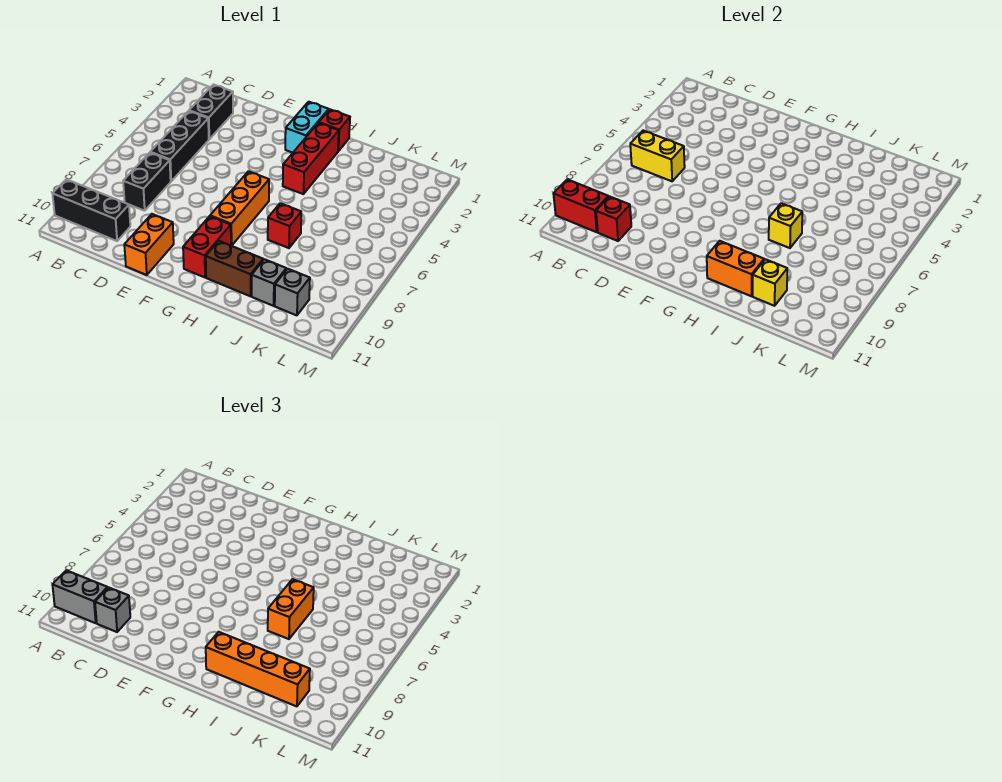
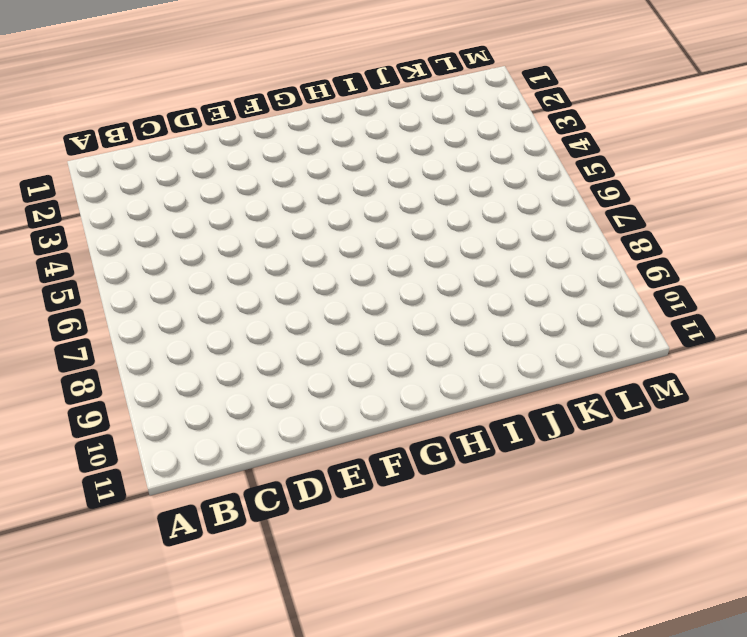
none -> black brick A10:C10 level 1
none -> black brick C2:C3 level 1
none -> black brick C4:C6 level 1

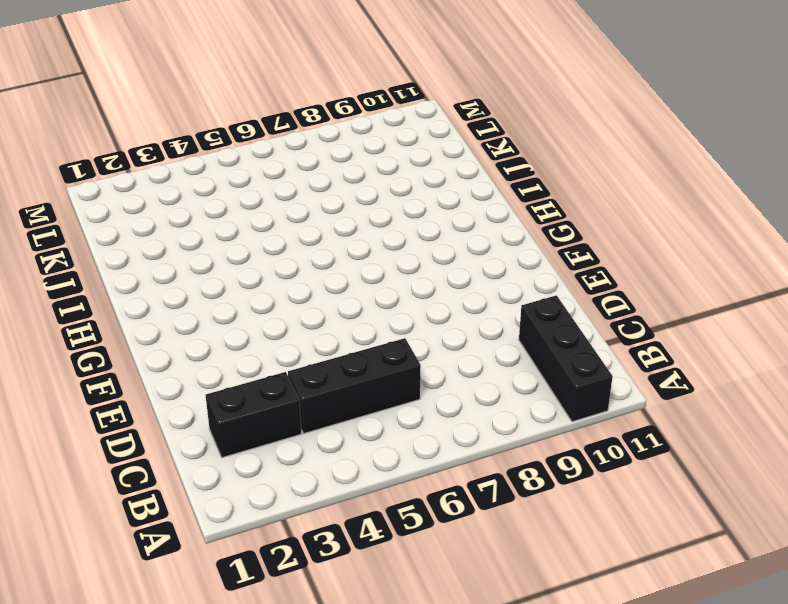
none -> black brick C7:C8 level 1
none -> orange brick E10:E11 level 1
none -> cyan brick G1:G2 level 1

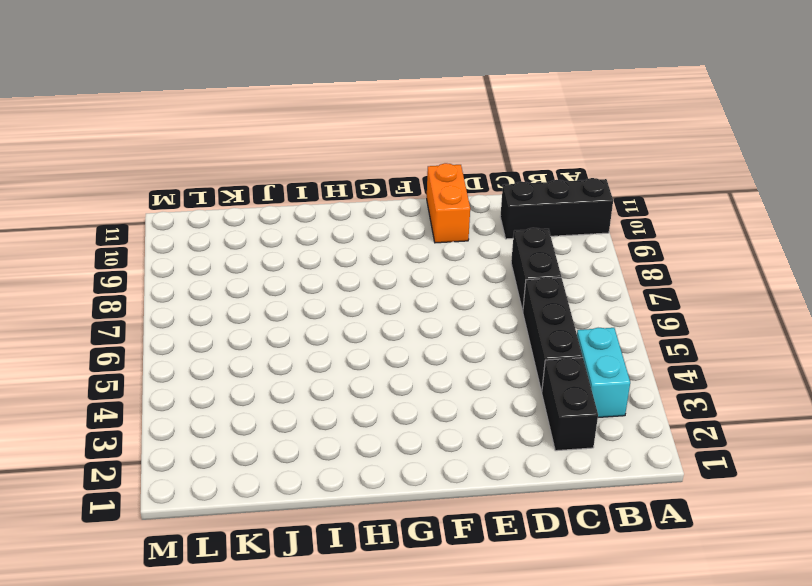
cyan brick B3:B4 level 1 -> cyan brick G1:G2 level 1
none -> orange brick G6:G8 level 1
none -> red brick G9:G10 level 1
none -> red brick H1 level 1

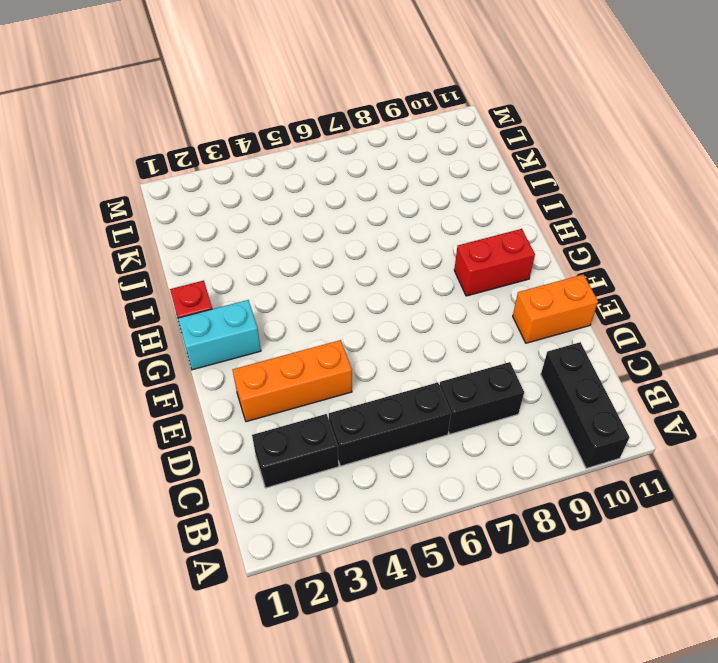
orange brick E2:E4 level 1 -> orange brick G6:G8 level 1
none -> red brick H2:H4 level 1
none -> brown brick H10:I10 level 1
none -> red brick I7 level 1

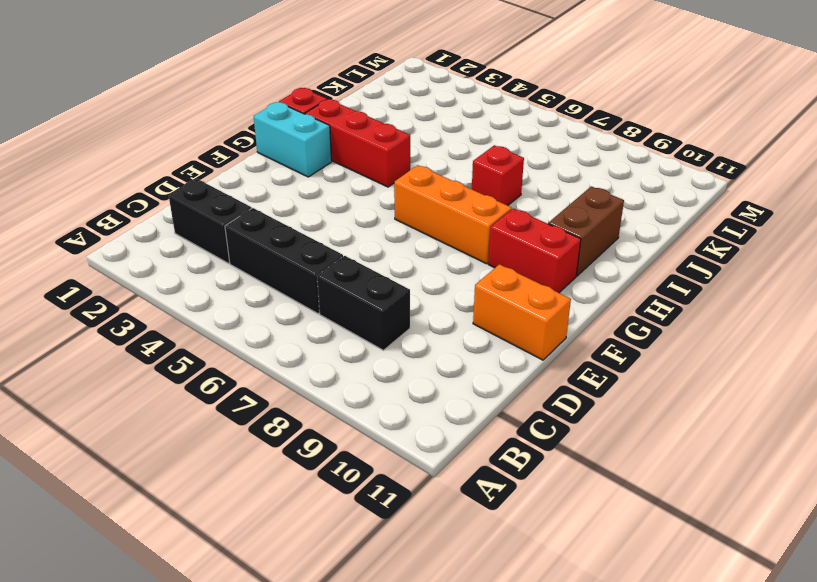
none -> black brick A10:C10 level 1
none -> grey brick J10 level 1
none -> grey brick K10 level 1

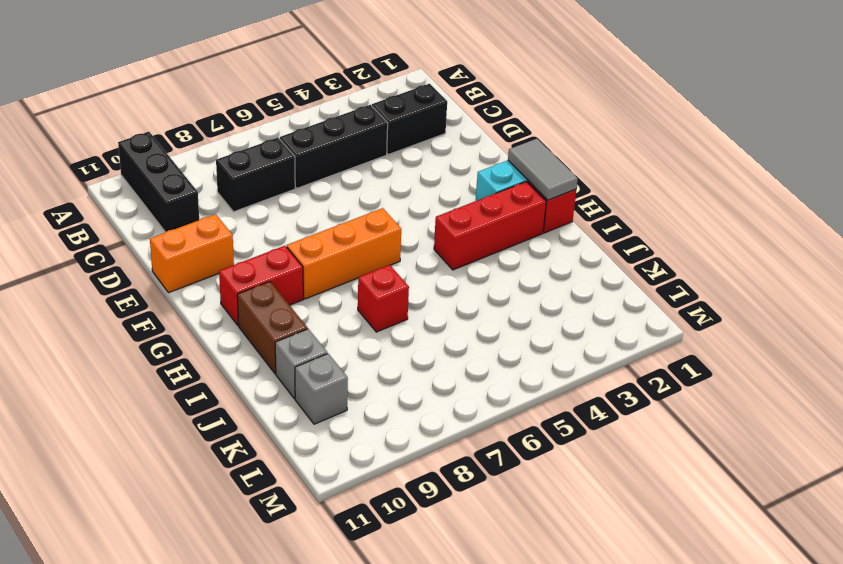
grey tile G1:H1 level 2 -> none
none -> red brick A10:B10 level 2
none -> yellow brick B6:C6 level 2
none -> red brick C10 level 2

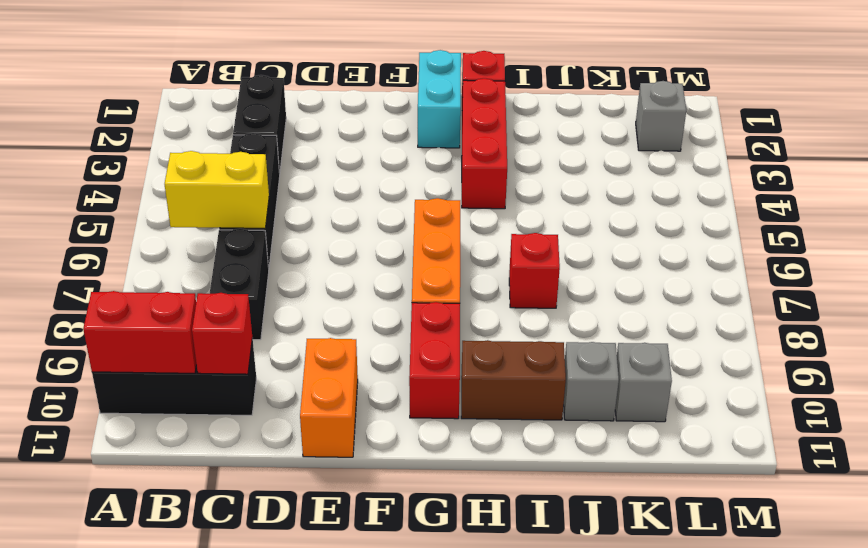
grey brick L2 level 1 -> grey brick C10 level 3
none -> orange brick H10:I10 level 2
none -> yellow brick I7 level 2
none -> yellow brick J10 level 2

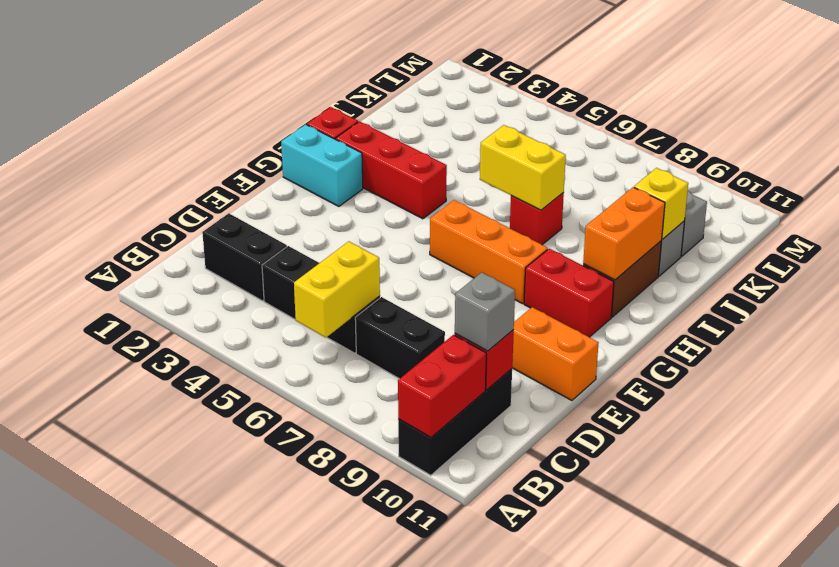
yellow brick I6:I7 level 2 -> yellow brick I7 level 2
none -> grey brick A10:B10 level 3
none -> orange brick H10:K10 level 3
none -> orange brick I6:I7 level 3

